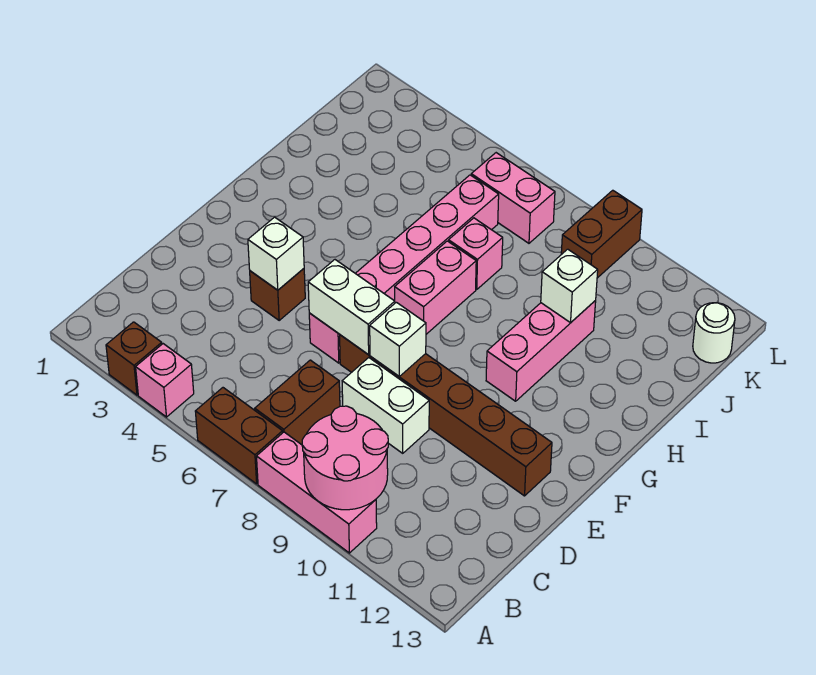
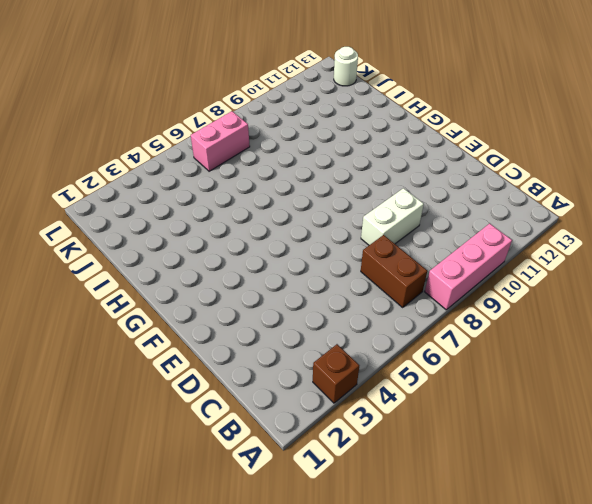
none -> pink brick A4 level 1
none -> brown brick A6:A7 level 1
none -> brown brick E4 level 1

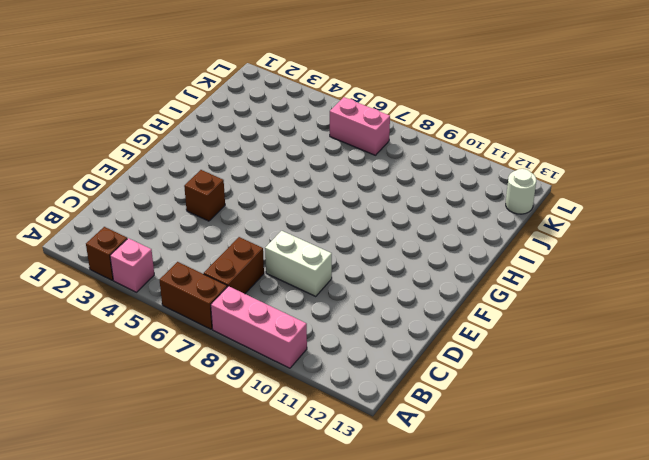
none -> pink brick E6:J6 level 1
none -> brown brick E7:E12 level 1
none -> pink brick G7:H7 level 1

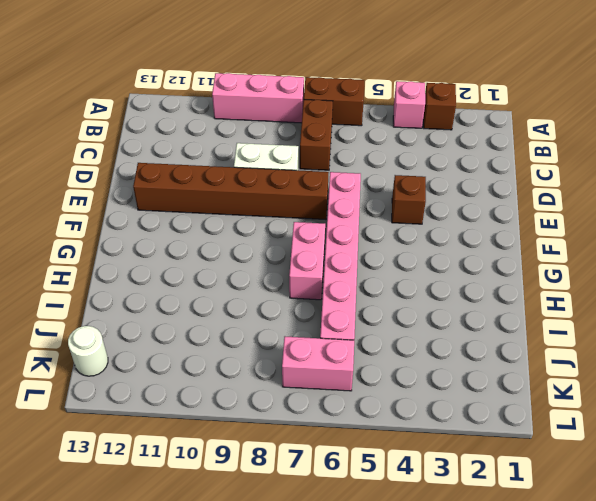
none -> pink brick G10:I10 level 1
none -> pink brick I7 level 1
none -> brown brick K9:L9 level 1

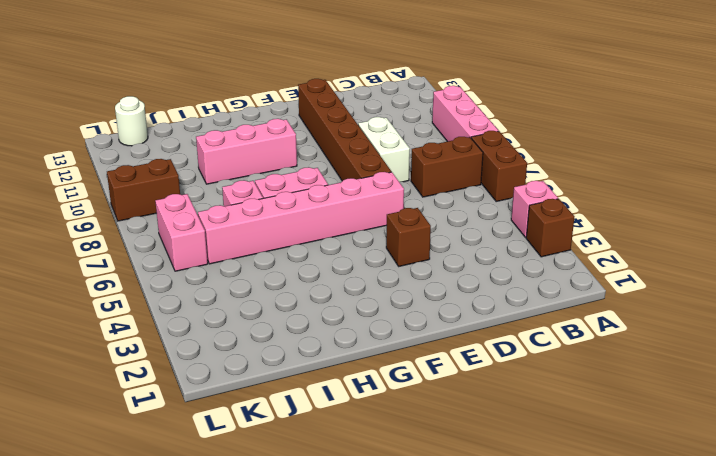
none -> pink round brick A9:B10 level 2
none -> white brick E4 level 2
none -> white brick E6:E7 level 2

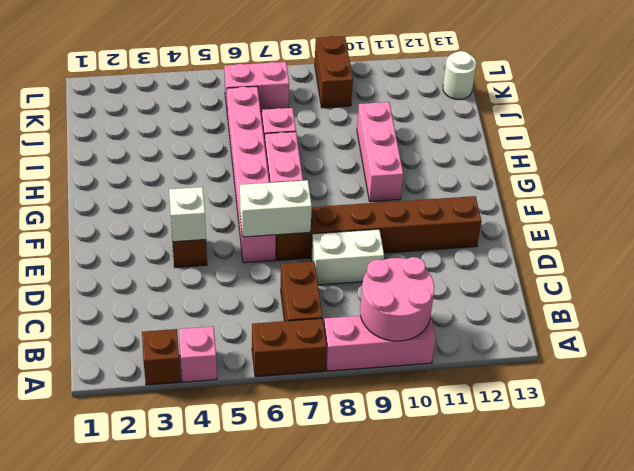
none -> white brick E8 level 2
none -> white brick I10 level 2

